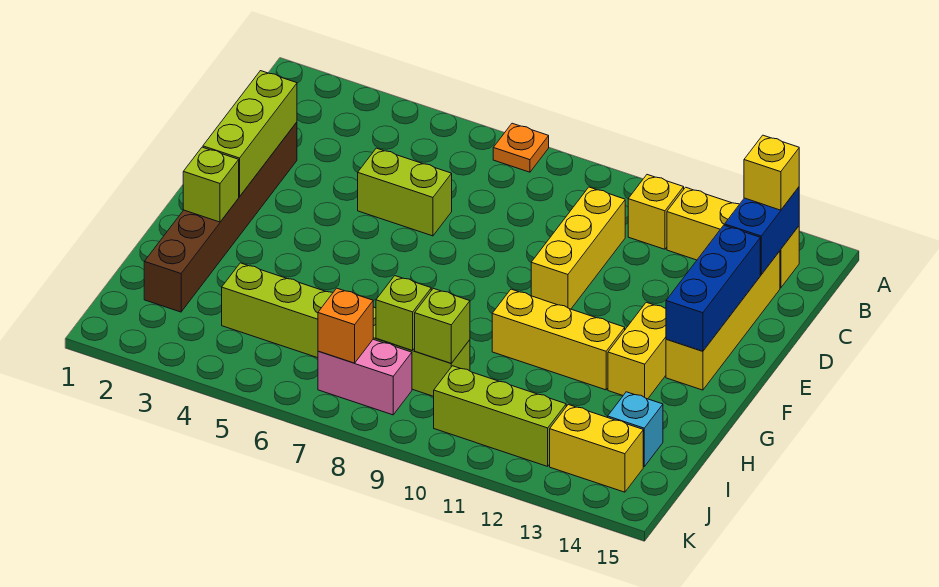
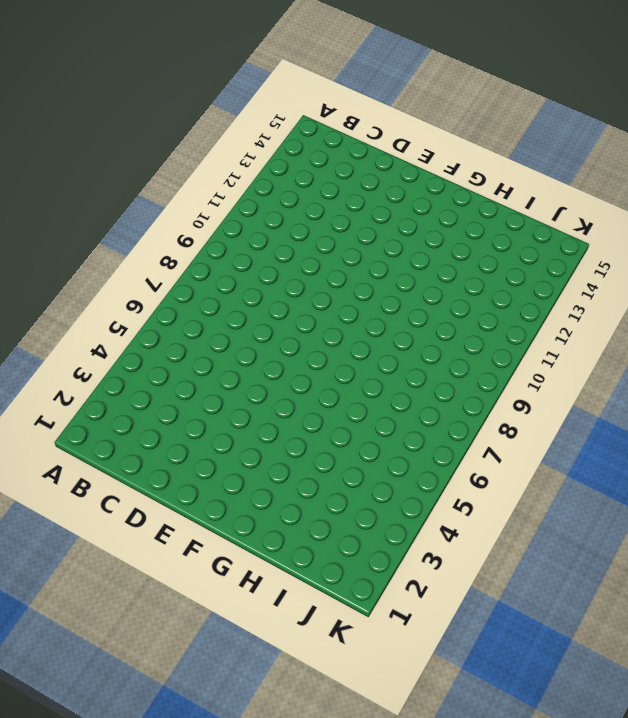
none -> orange plate A7 level 1
none -> yellow brick B11 level 1
none -> yellow brick B12:B14 level 1

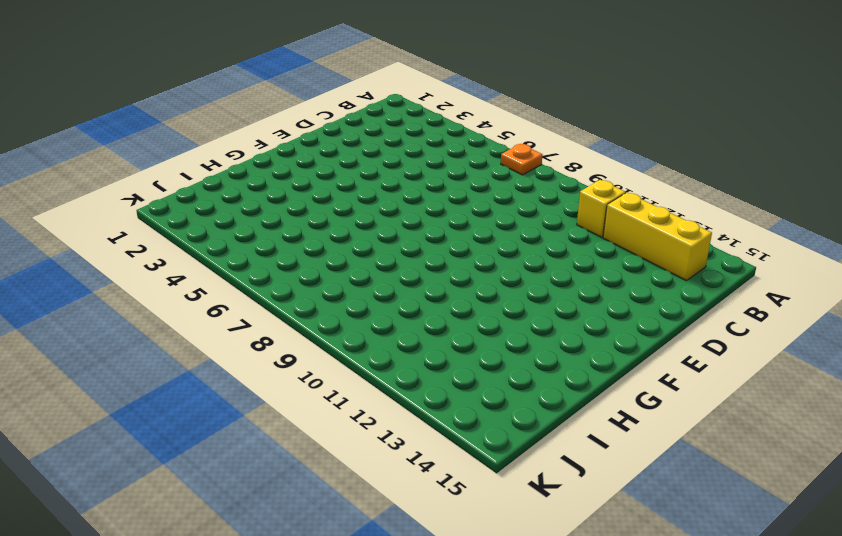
none -> yellow brick C10:E10 level 1
none -> yellow brick C14:F14 level 1
none -> brown brick D2:I2 level 1

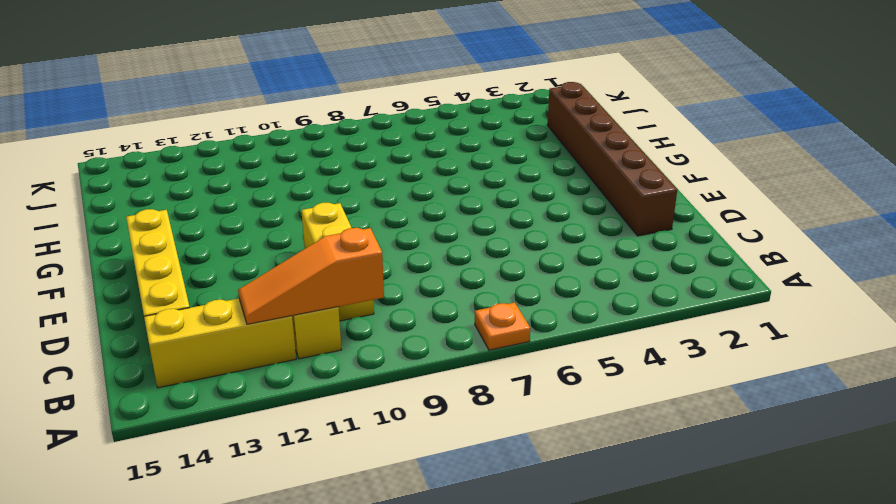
orange slope B10:B12 level 2 top 10 -> none
none -> lime brick D5:D6 level 1
none -> yellow brick F13:G13 level 1
none -> yellow brick G10:G12 level 1

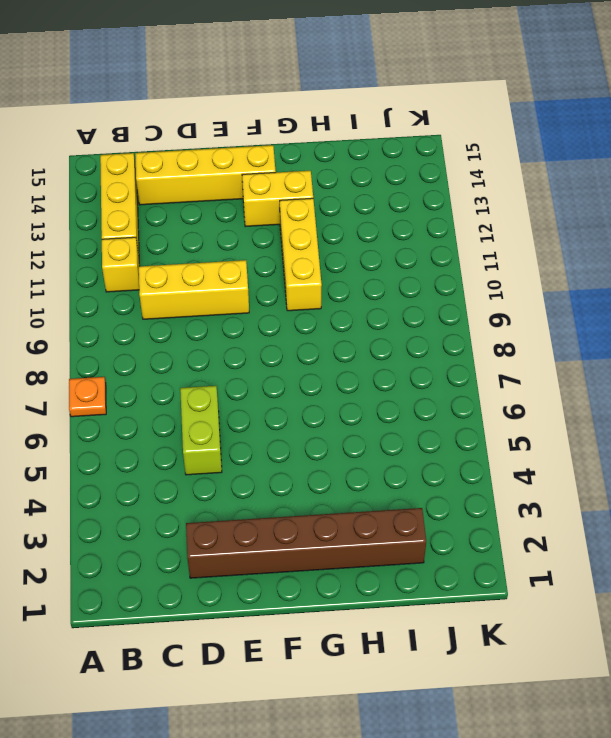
none -> lime brick I4:I9 level 1
none -> cyan brick I14 level 1
none -> pink brick J7:J8 level 1

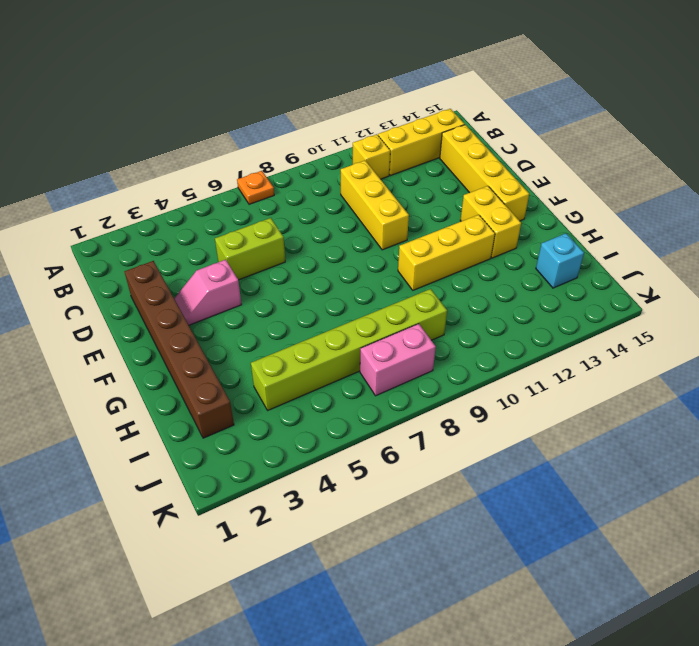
pink slope E3:E4 level 1 top 4 -> none
none -> lime brick J10:J12 level 1
none -> yellow brick J13:J14 level 1
none -> blue brick B14:C14 level 2

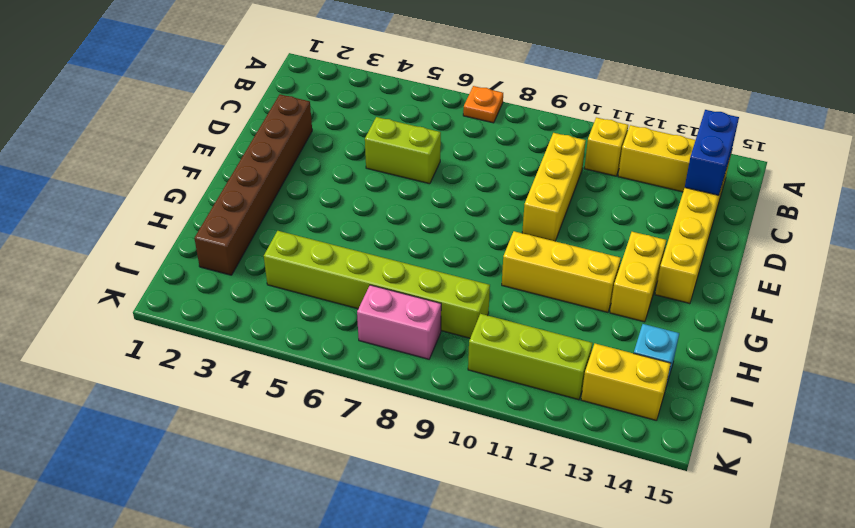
none -> lime brick D2:F2 level 2
none -> blue brick D14:F14 level 2
none -> lime brick G2 level 2

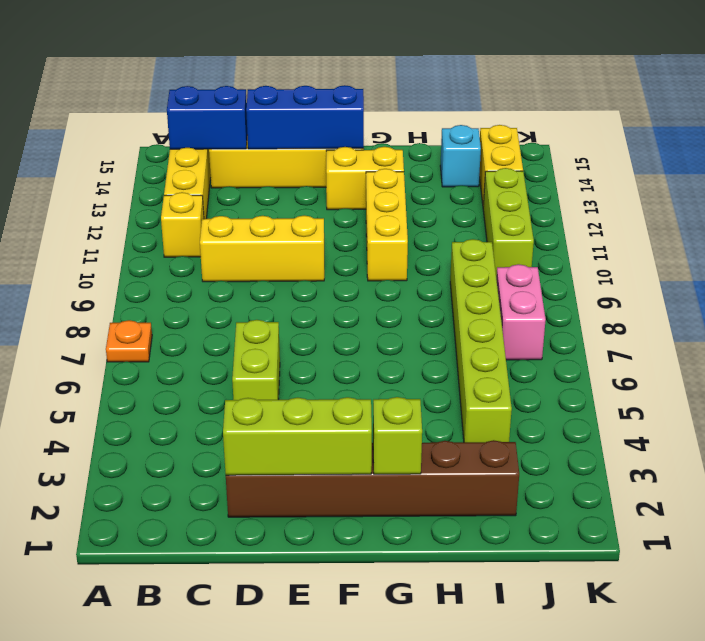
none -> lime brick I8 level 2
none -> lime brick I9 level 2
none -> orange brick J7 level 2

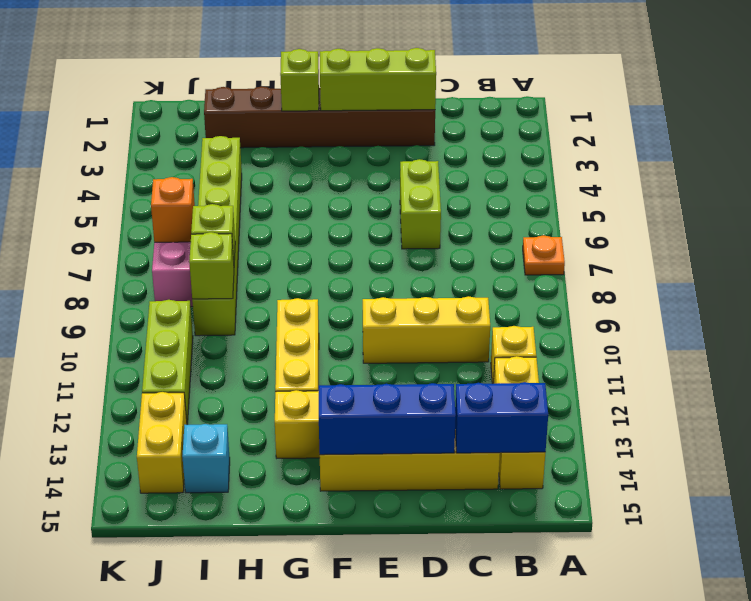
none -> yellow brick B14 level 3

